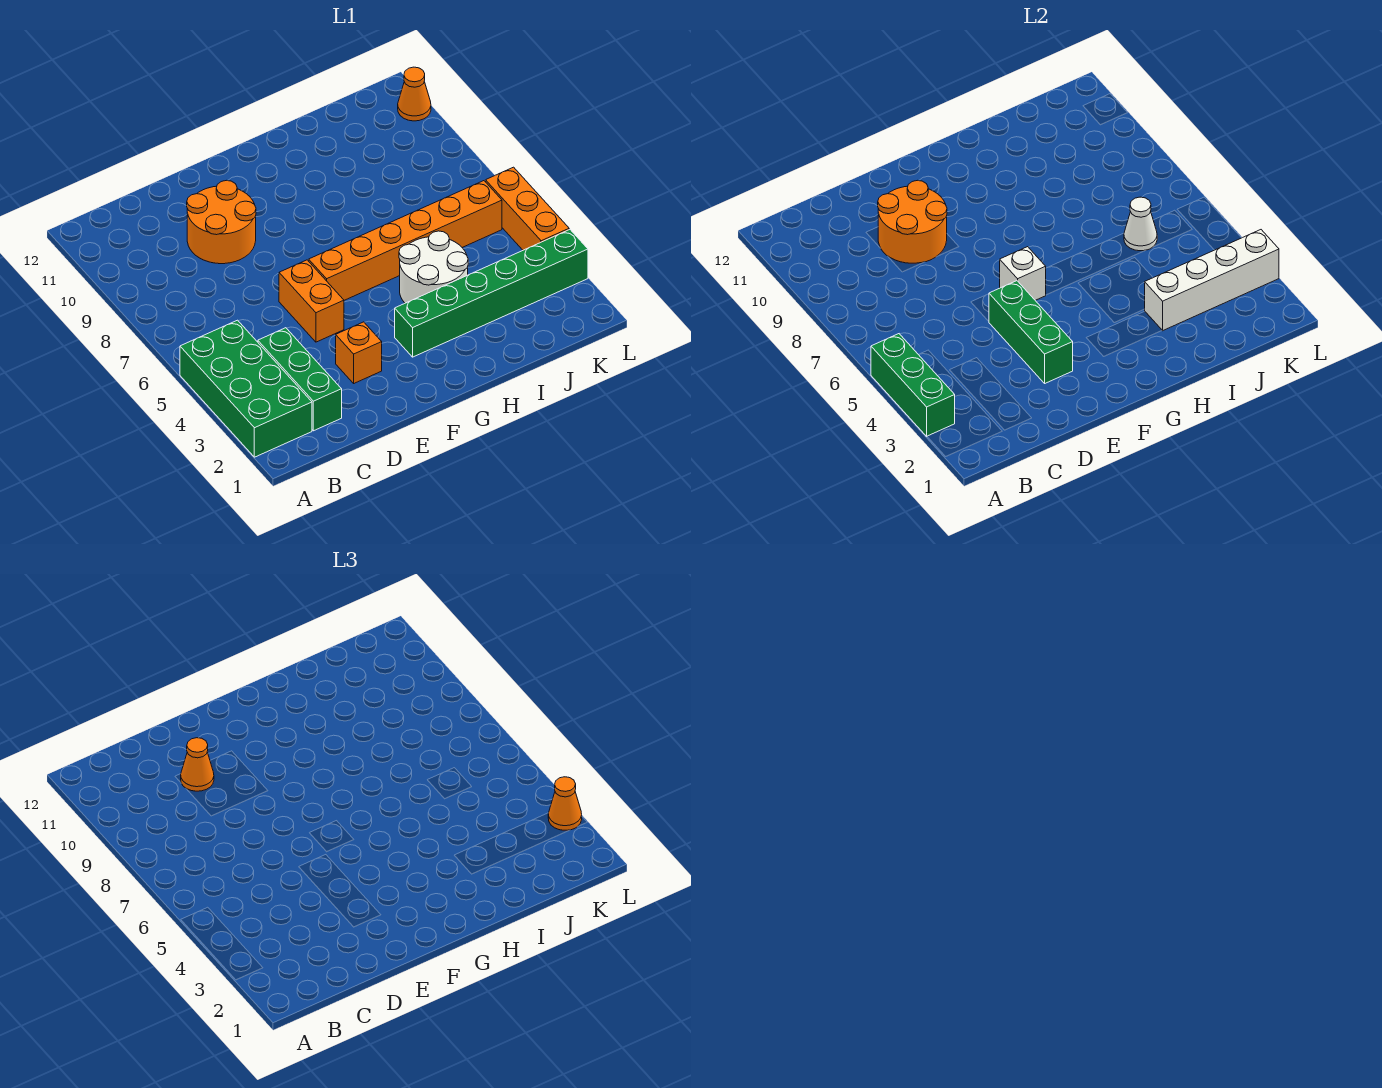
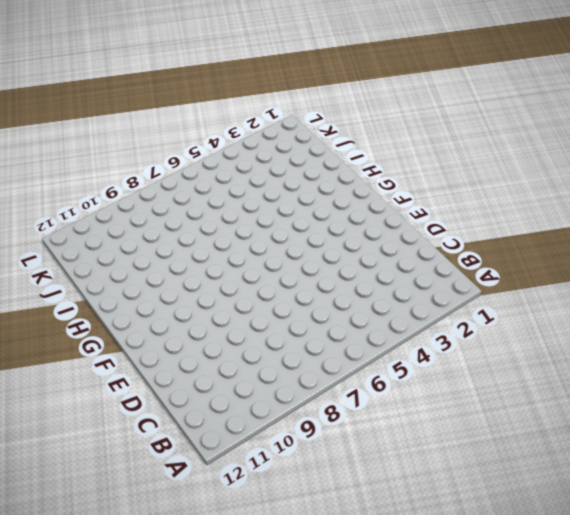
none -> green brick A2:B5 level 1
none -> green brick C2:C4 level 1
none -> orange round brick D9:E10 level 1

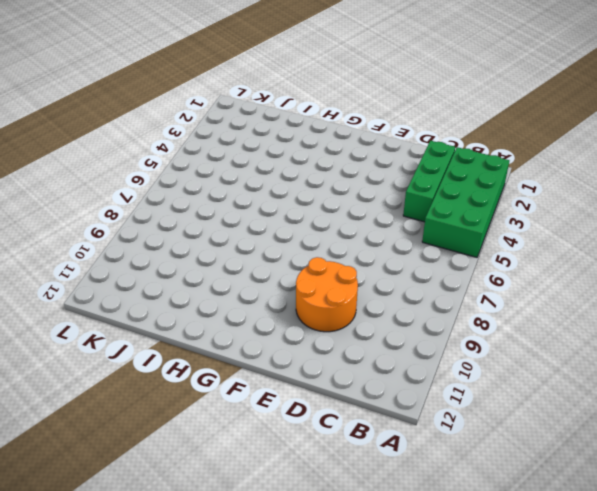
none -> orange brick E3 level 1
none -> orange brick E5:E6 level 1
none -> orange brick F6:K6 level 1

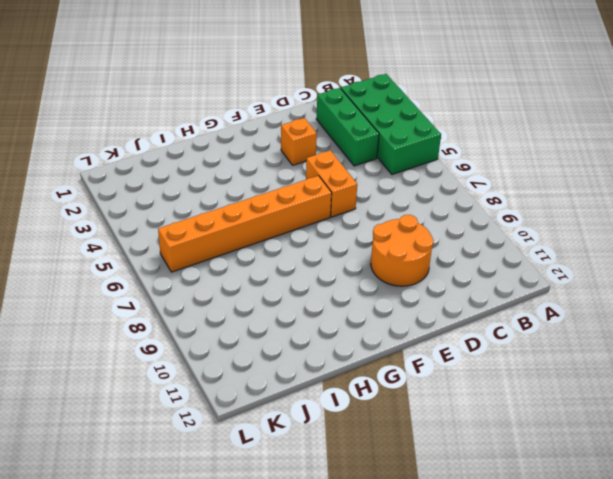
none -> green brick G3:L3 level 1
none -> white round brick H4:I5 level 1
none -> orange brick L4:L6 level 1

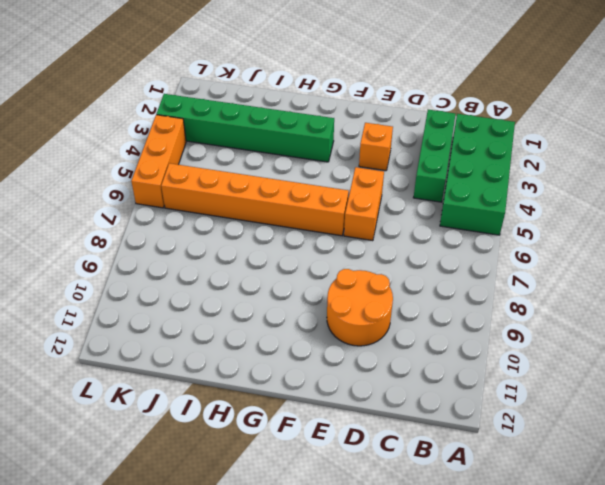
none -> white round brick H4:I5 level 1
none -> orange cone L11 level 1
none -> green brick A3:A5 level 2

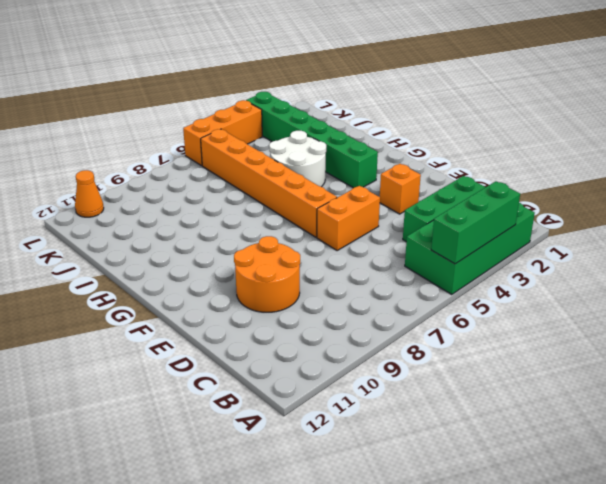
none -> orange round brick D9:E10 level 2
none -> green brick E3:E5 level 2
none -> white brick F6 level 2

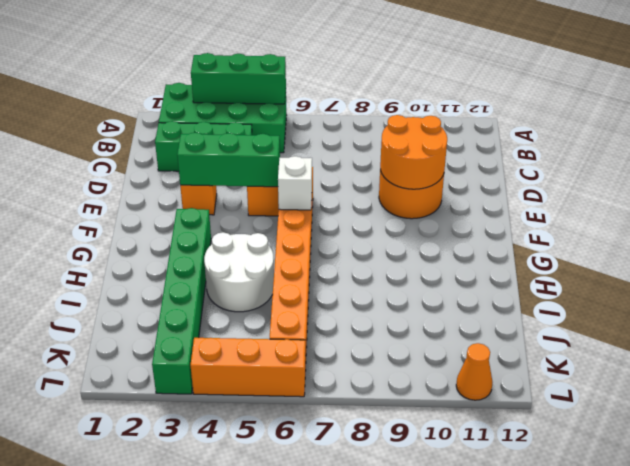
none -> white brick I3:L3 level 2
none -> white cone J6 level 2
none -> orange cone D10 level 3

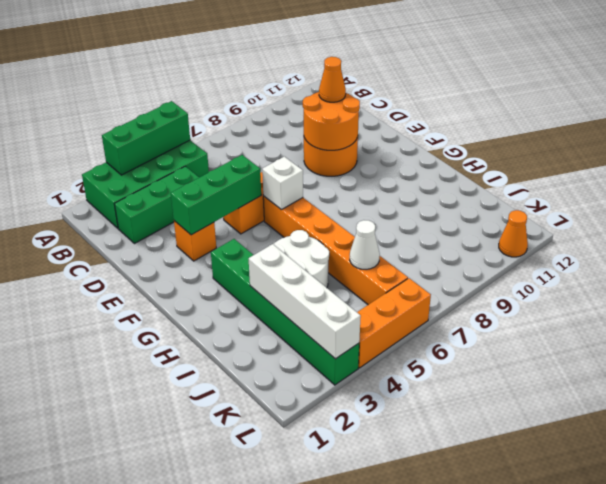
none -> orange cone L3 level 3

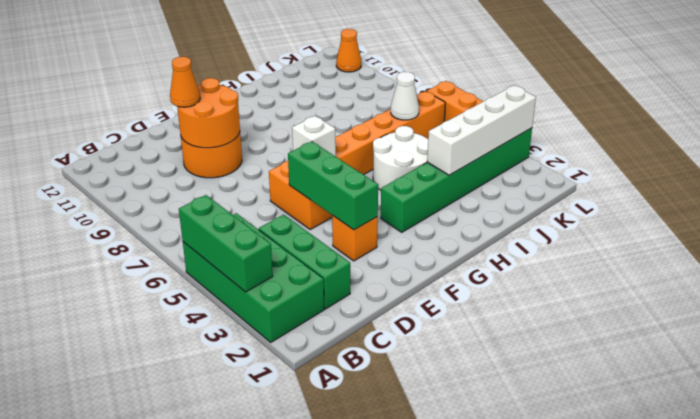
none -> orange cone L3 level 3

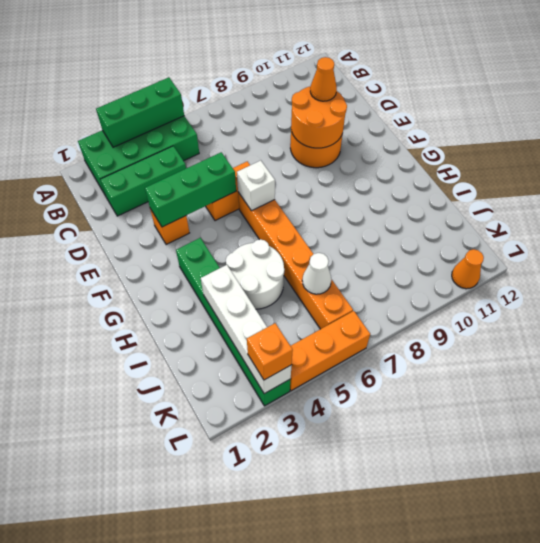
orange brick L3 level 3 -> orange cone L3 level 3

